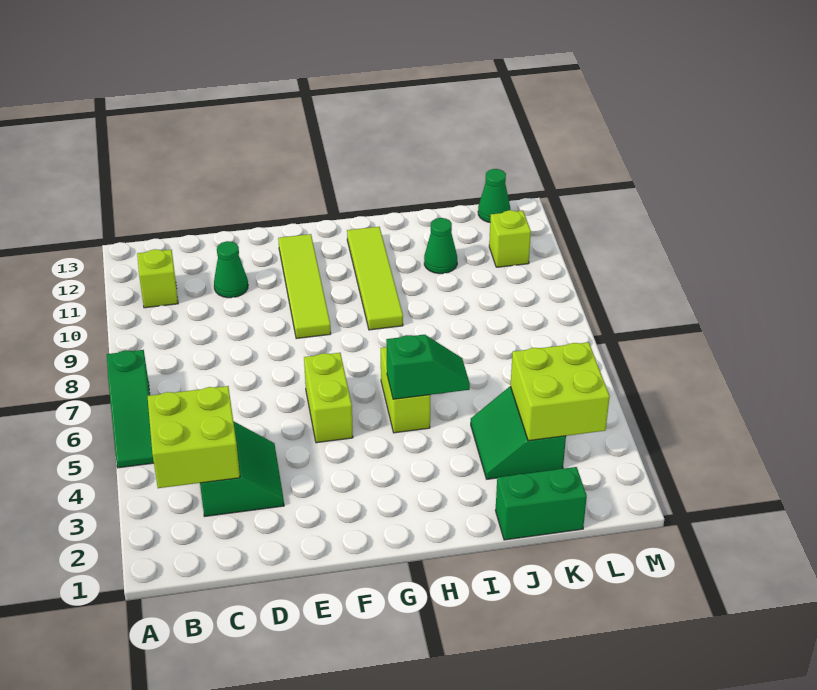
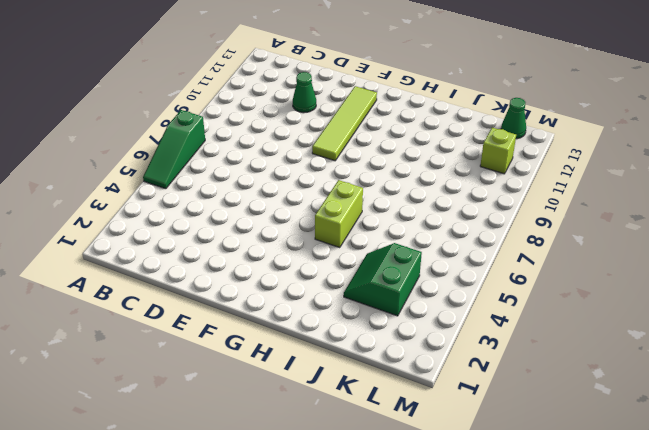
none -> lime brick B11 level 1
none -> green slope C3:D4 level 1 top C
none -> lime brick F5:F6 level 1

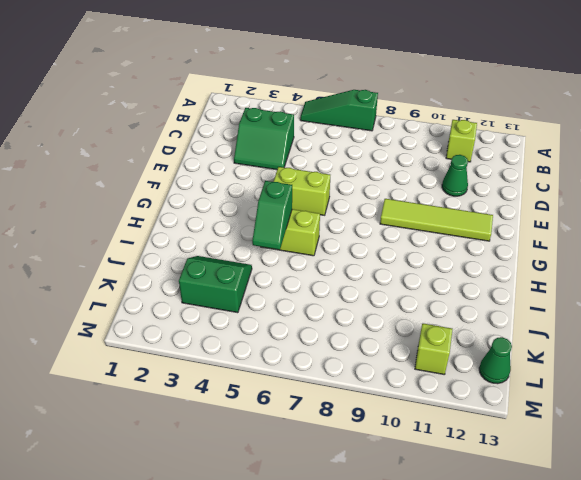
none -> lime tile H9:H12 level 1
none -> green brick J1:K1 level 1
none -> green cone J11 level 1

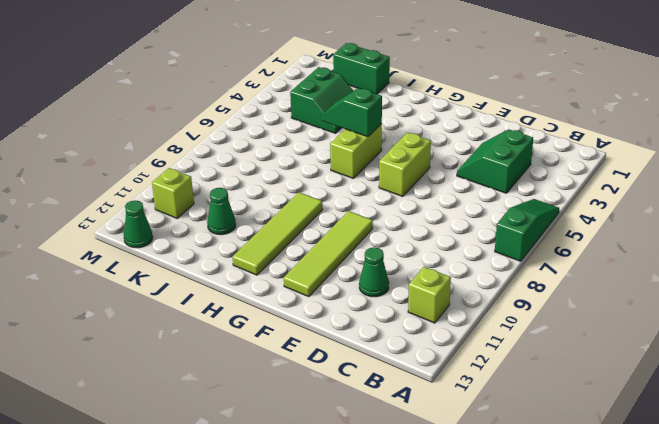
none -> lime brick B3:C4 level 2
none -> lime brick K3:L4 level 2

